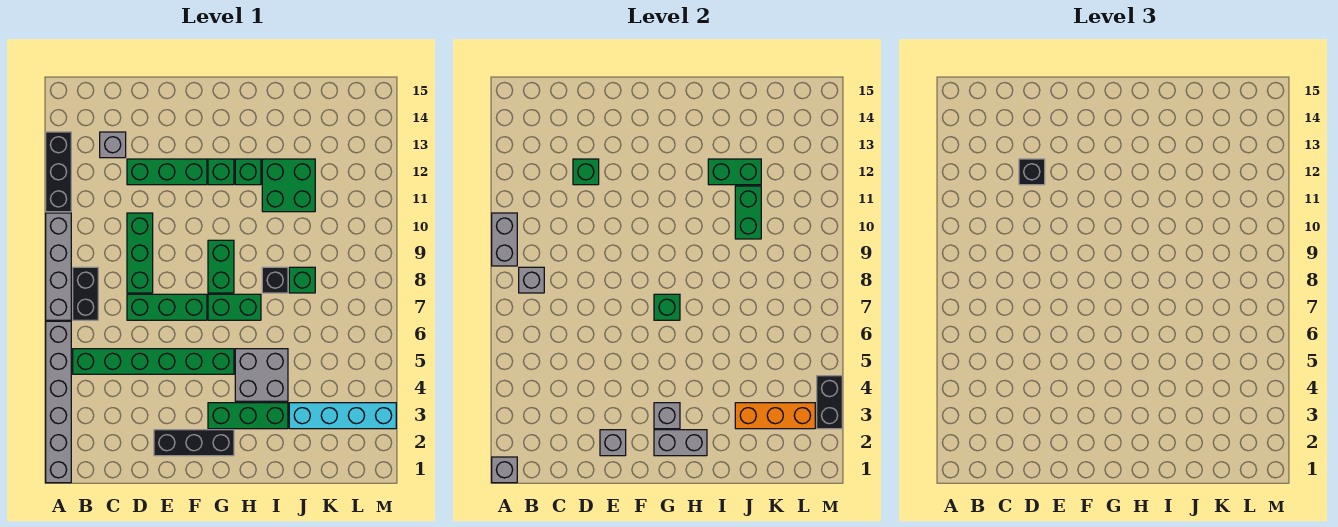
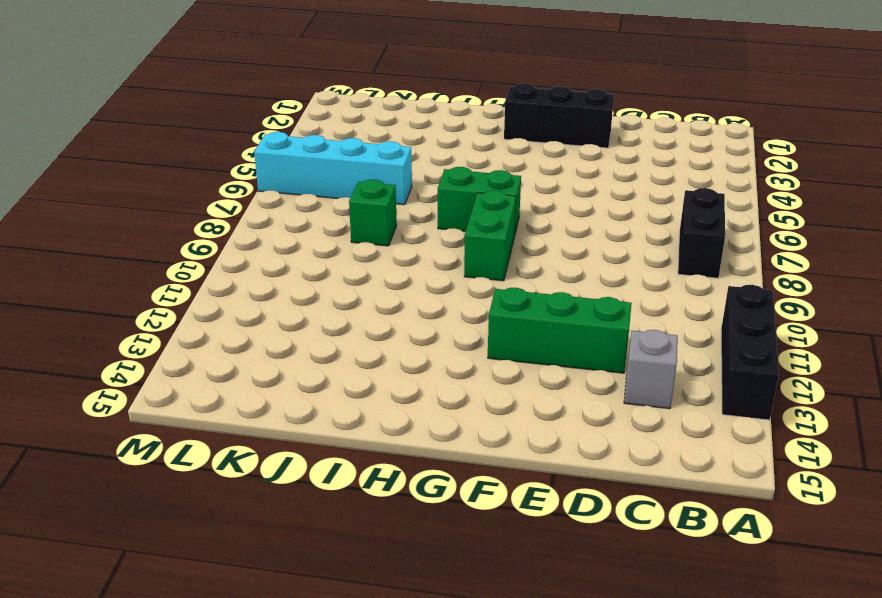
cyan brick J6:M6 level 1 -> cyan brick J3:M3 level 1
none -> grey brick A1:A6 level 1
none -> grey brick A7:A10 level 1
none -> green brick B5:G5 level 1
none -> green brick D7:F7 level 1

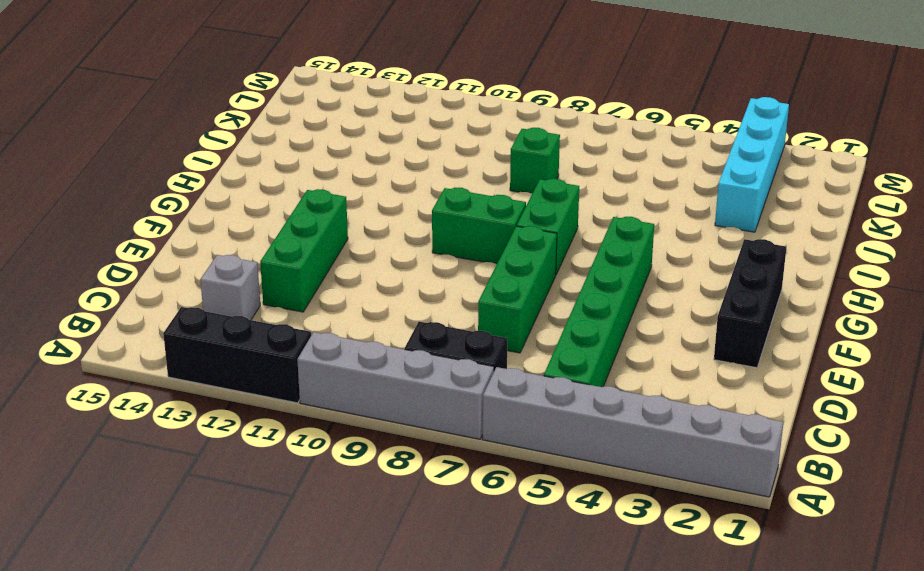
none -> green brick D8:D10 level 1
none -> green brick G3:I3 level 1
none -> green brick G12 level 1
none -> grey brick H4:I5 level 1

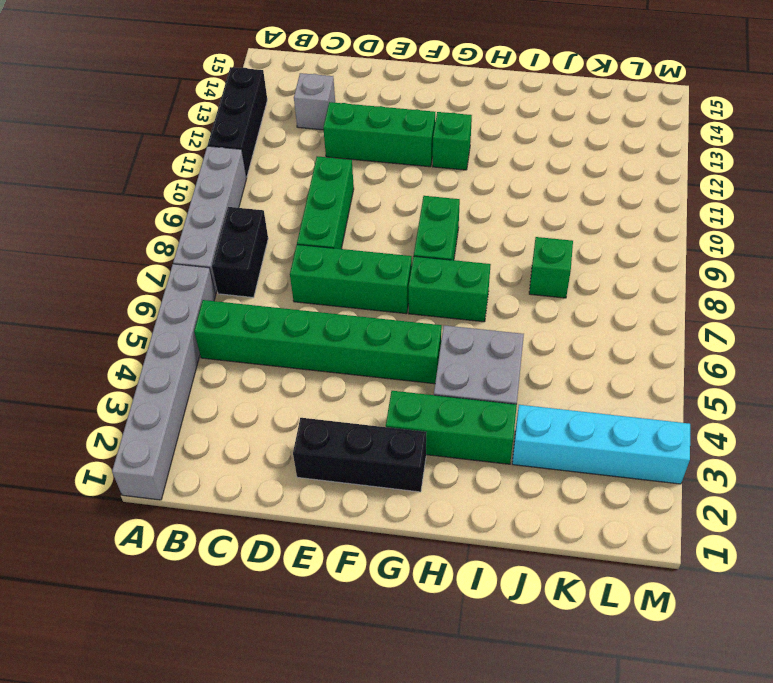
none -> green brick H12 level 1
none -> black brick I8 level 1
none -> green brick I11:J12 level 1
none -> grey brick A1 level 2

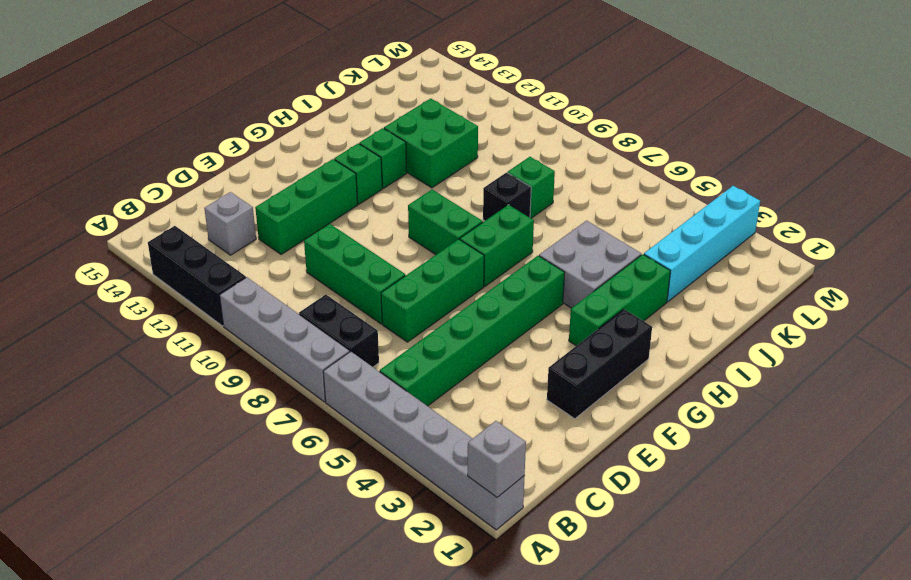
none -> grey brick A9:A10 level 2
none -> grey brick B8 level 2
none -> green brick D12 level 2
none -> grey brick E2 level 2

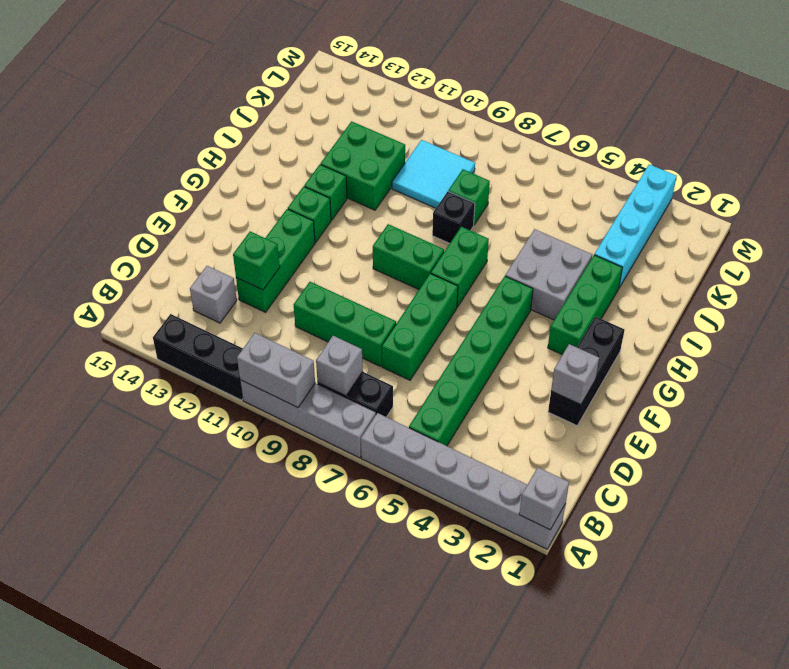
cyan tile J9:K10 level 1 -> none
none -> grey brick G2:H2 level 2
none -> grey brick G3 level 2
none -> green brick G7 level 2
none -> green brick I12:J12 level 2

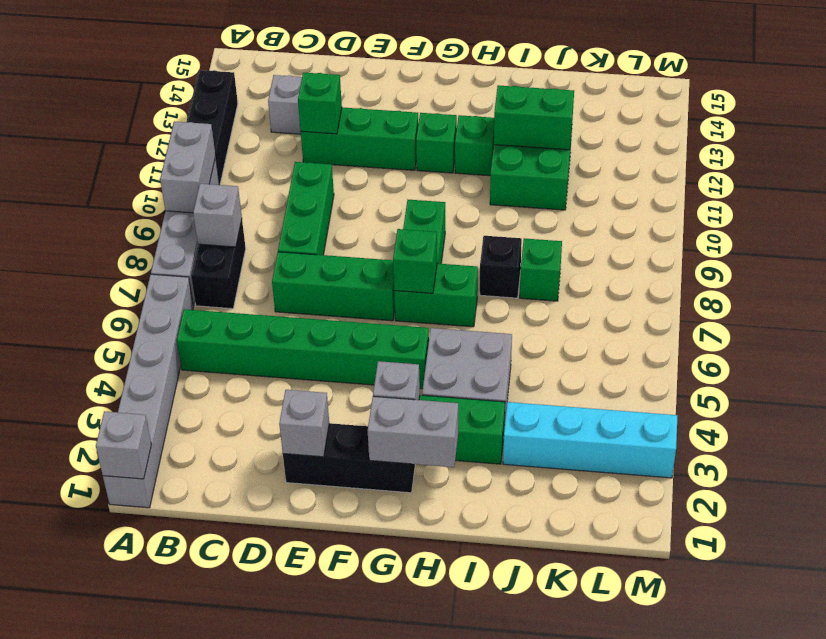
none -> orange brick J3:L3 level 2
none -> green brick J10:J11 level 2
none -> black brick M3:M4 level 2
none -> black brick D12 level 3

